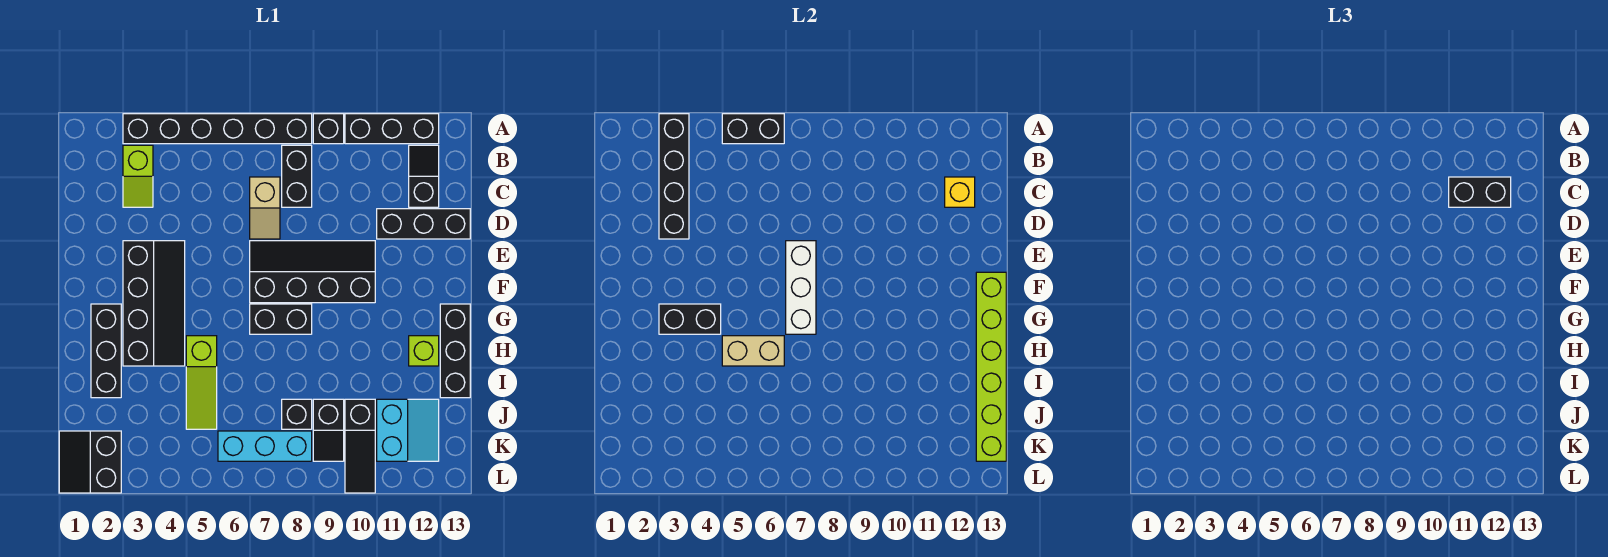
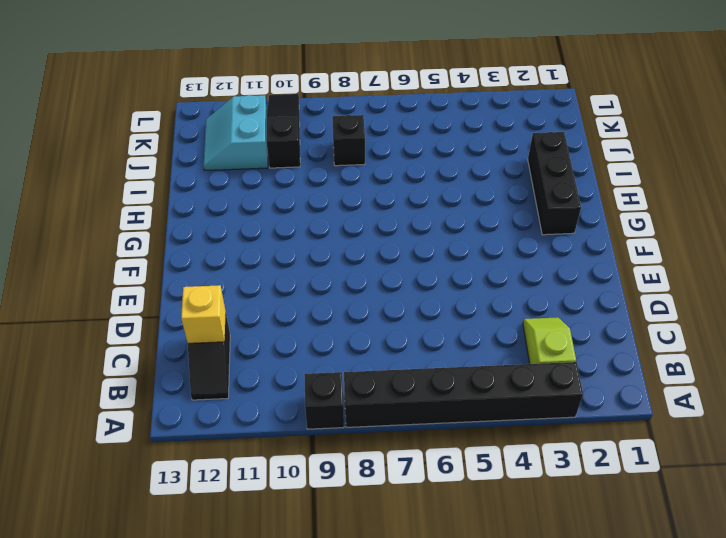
none -> black brick A10:A12 level 1
none -> black brick B8:C8 level 1
none -> tan slope C7:D7 level 1 top C

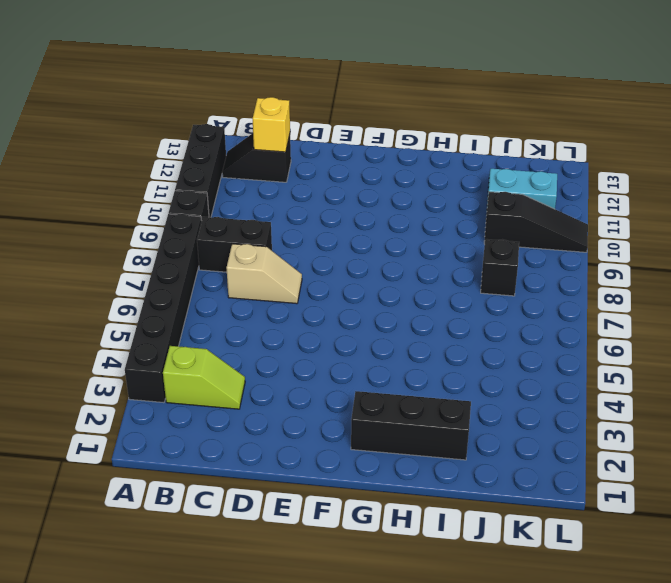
none -> black brick D11:D13 level 1
none -> black slope E3:H4 level 1 top 3
none -> black slope E7:F10 level 1 top F

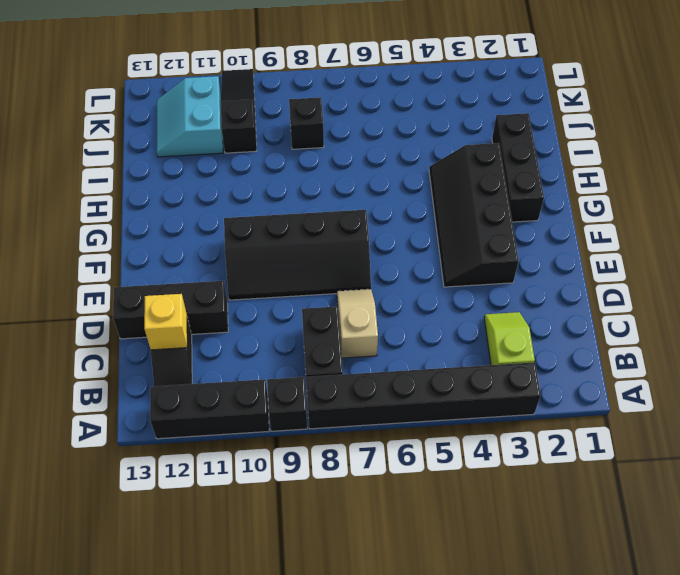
none -> black brick G7:G8 level 1
none -> black brick G13:I13 level 1
none -> lime slope H5:J5 level 1 top H

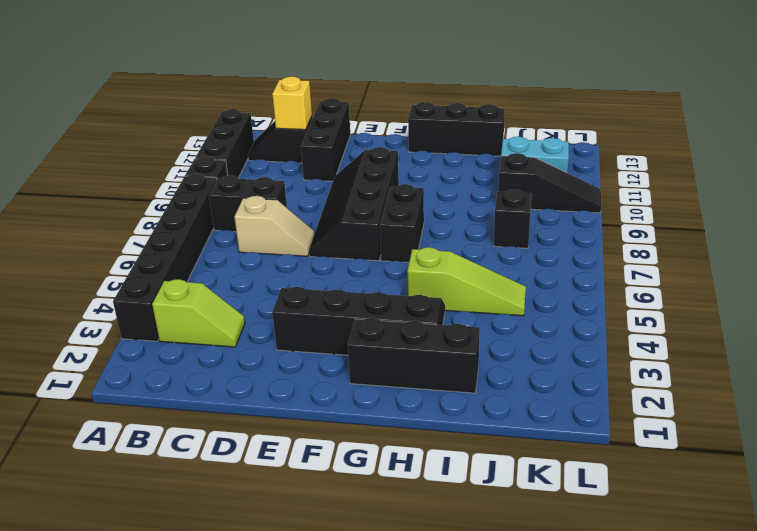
none -> lime brick H12 level 1
none -> black slope J9:K9 level 1 top J
none -> black slope K1:L2 level 1 top 2

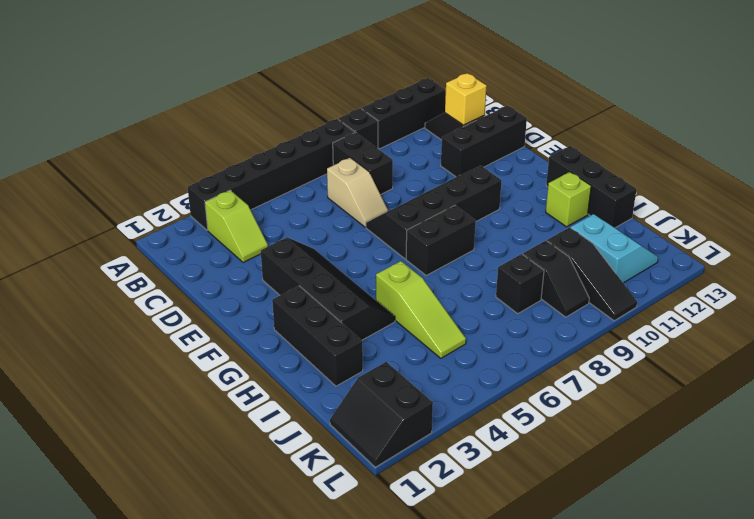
none -> cyan brick K6:K8 level 1
none -> black brick A3:D3 level 2
none -> black brick A5:A6 level 2

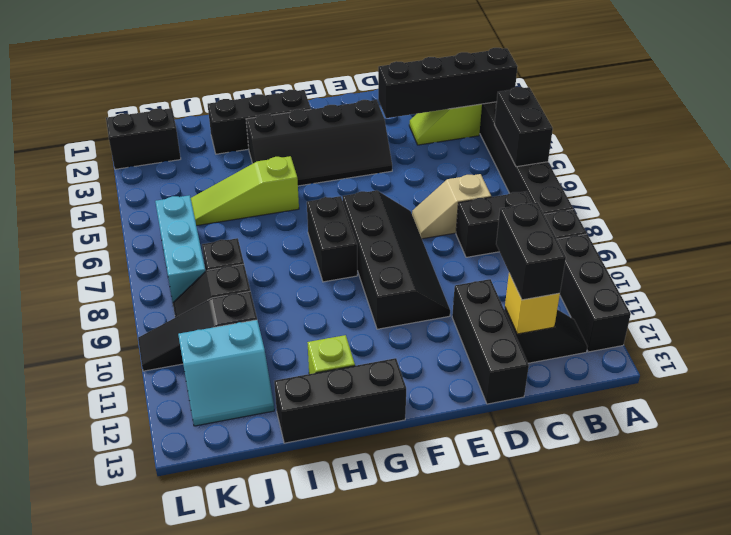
none -> white brick E7:G7 level 2
none -> lime brick F13:K13 level 2
none -> black brick G3:G4 level 2

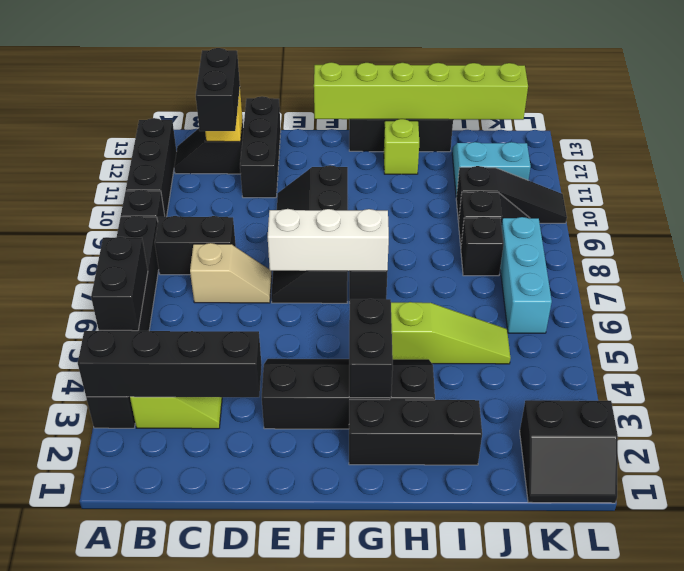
none -> tan brick H5:H6 level 2

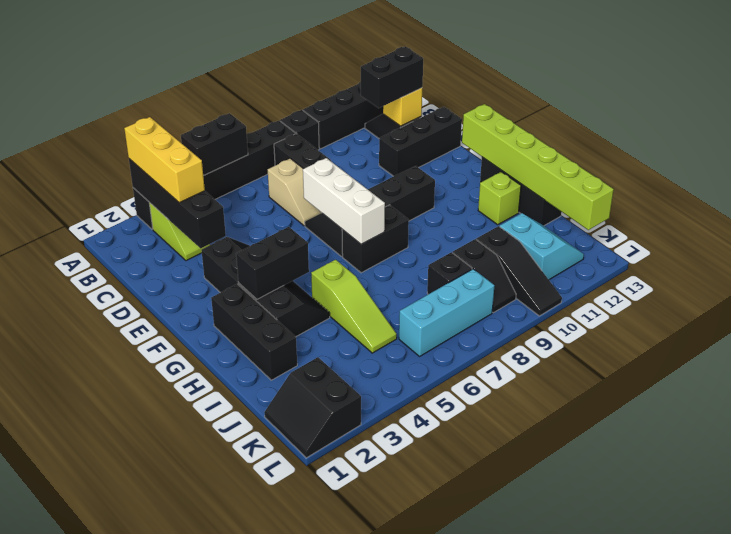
yellow brick A3:C3 level 3 -> none
none -> tan brick H5:H6 level 2

